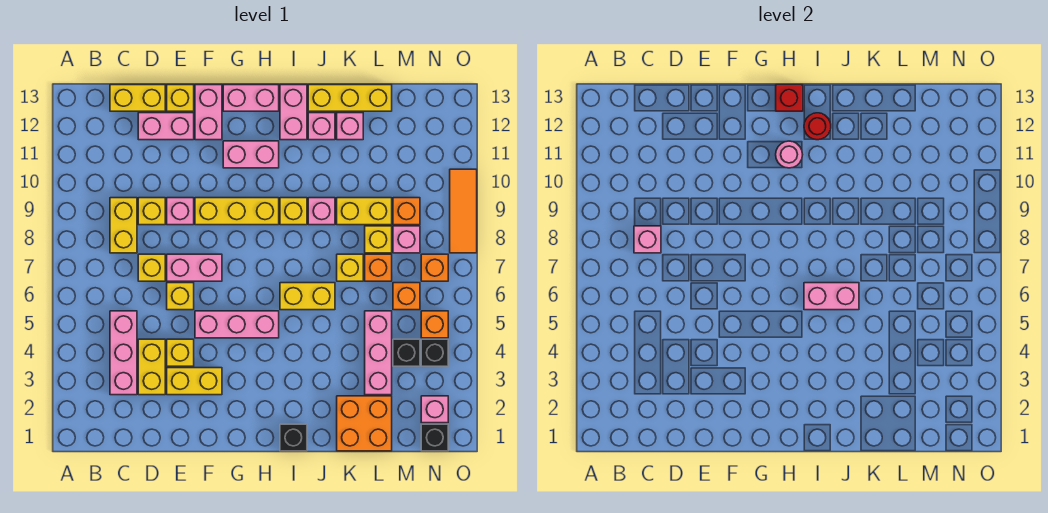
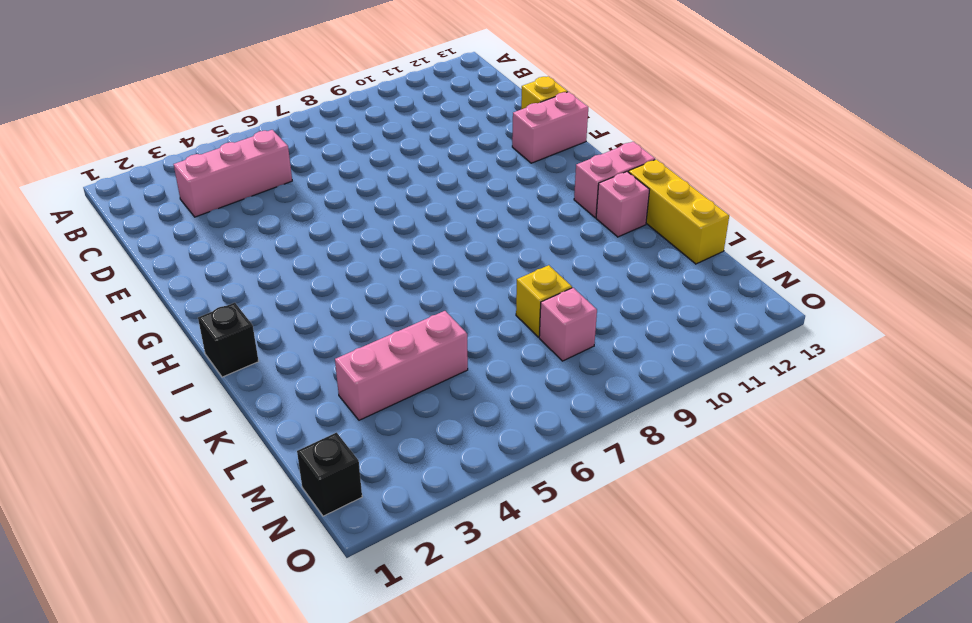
none -> yellow brick C8:C9 level 1
none -> yellow brick C13:D13 level 1
none -> yellow brick D3:D4 level 1
none -> yellow brick D7 level 1

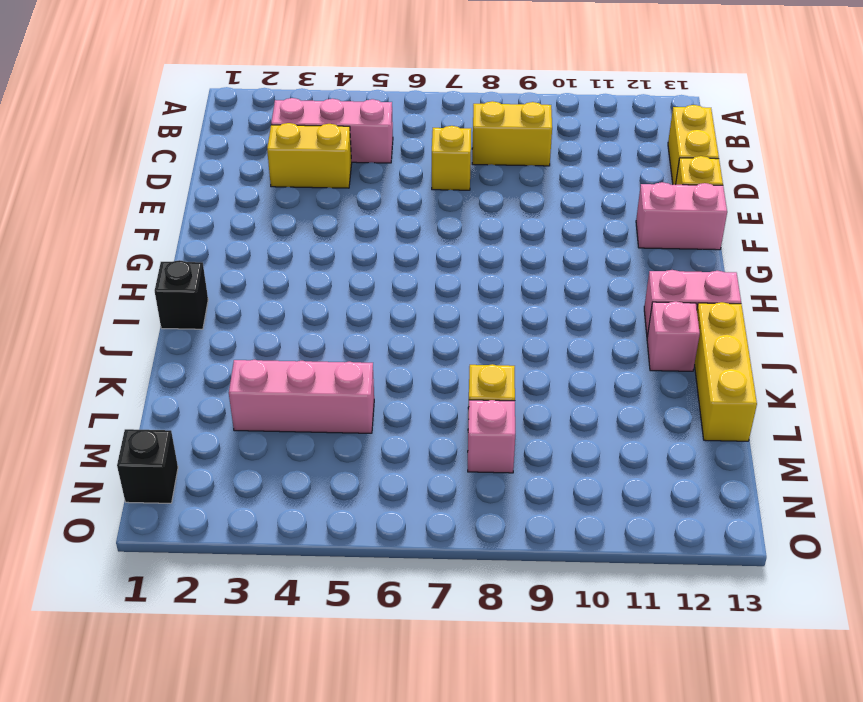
none -> yellow brick D9 level 1
none -> pink brick D12:E12 level 1
none -> yellow brick E3:F3 level 1
none -> yellow brick E4 level 1

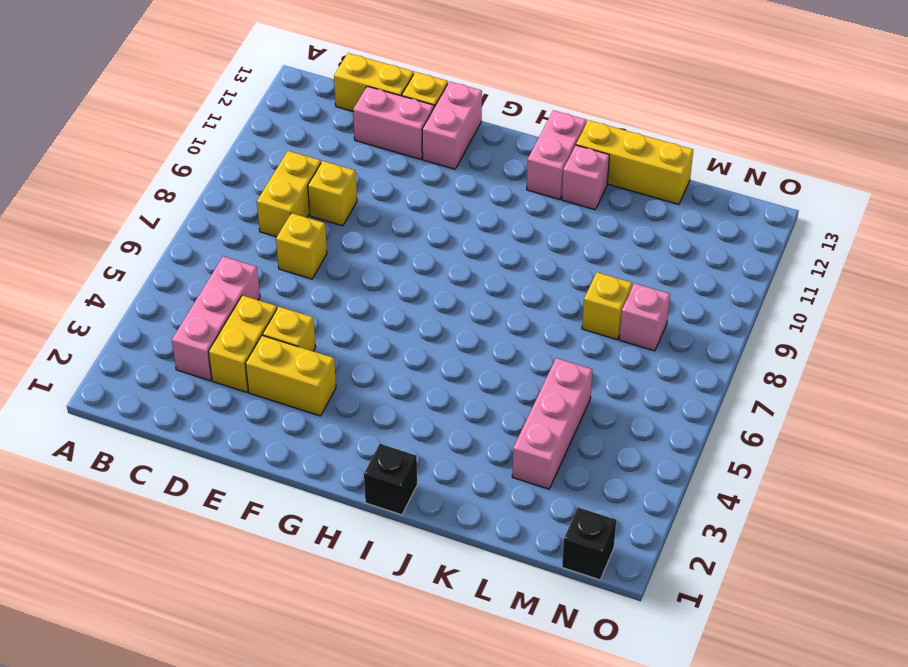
none -> yellow brick E6 level 1
none -> pink brick E7:F7 level 1
none -> pink brick E9 level 1
none -> pink brick F5:H5 level 1

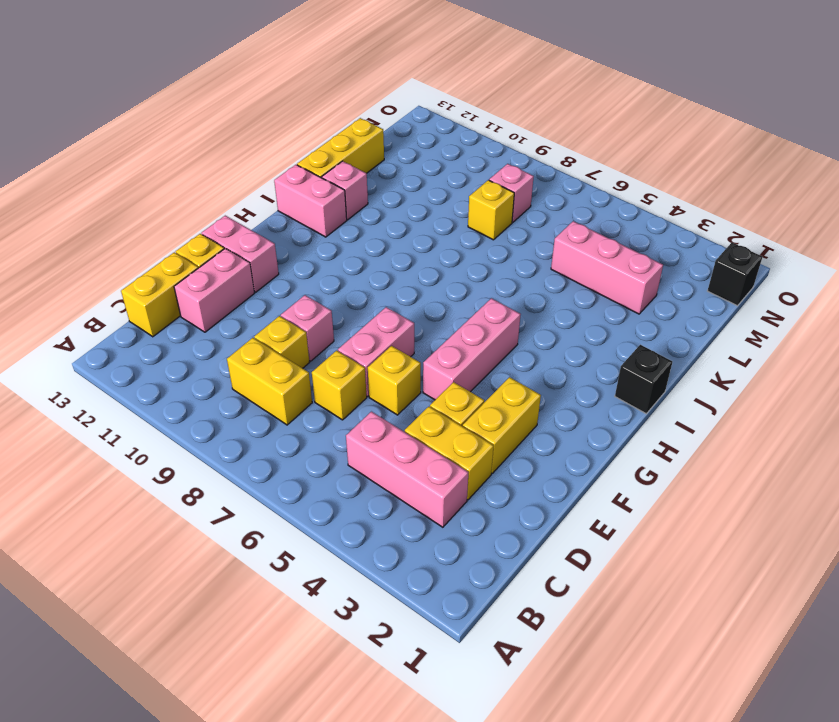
none -> yellow brick F9:H9 level 1
none -> pink brick G11:H11 level 1
none -> pink brick G13:H13 level 1
none -> yellow brick I6:J6 level 1

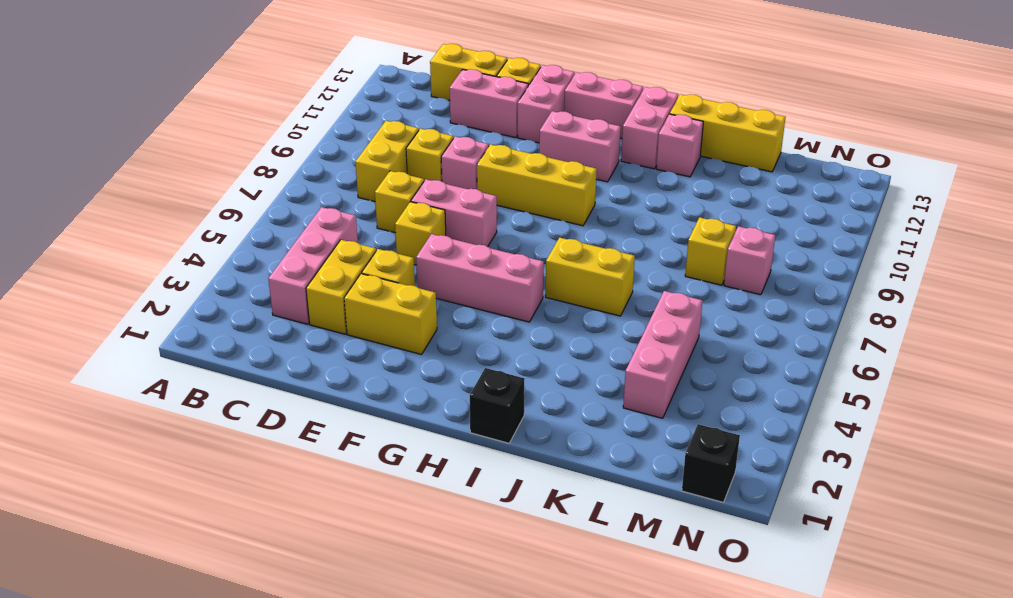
none -> yellow brick I9 level 1
none -> pink brick J9 level 1
none -> orange brick K1:L2 level 1
none -> yellow brick K7 level 1

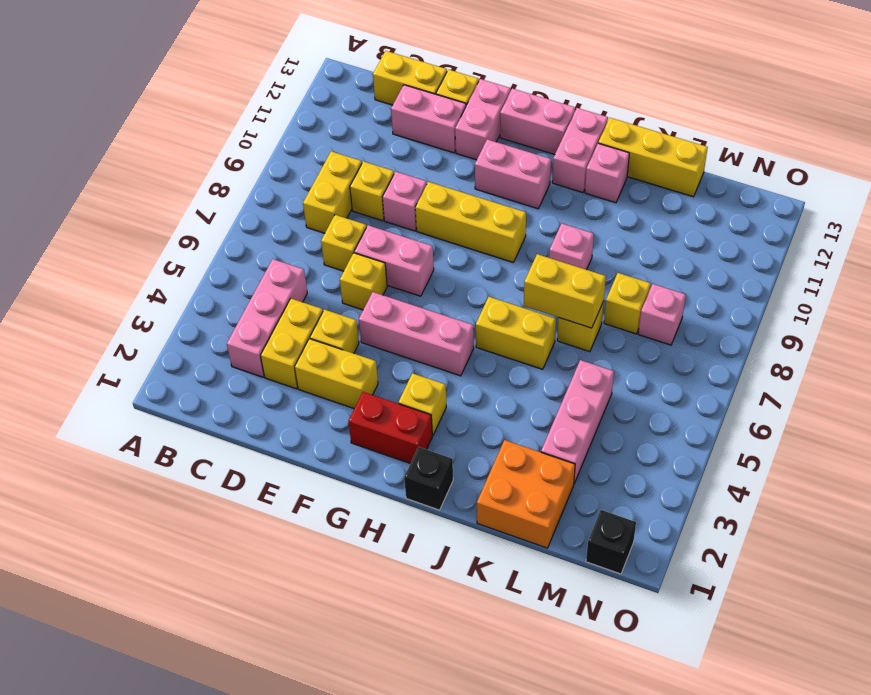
red brick G2:H2 level 1 -> none
yellow brick H3 level 1 -> yellow brick I9 level 1
yellow brick J7:K7 level 2 -> yellow brick K9:L9 level 1
none -> pink brick K12 level 1
none -> orange brick L7 level 1
none -> black brick M4 level 1
none -> orange brick M6 level 1

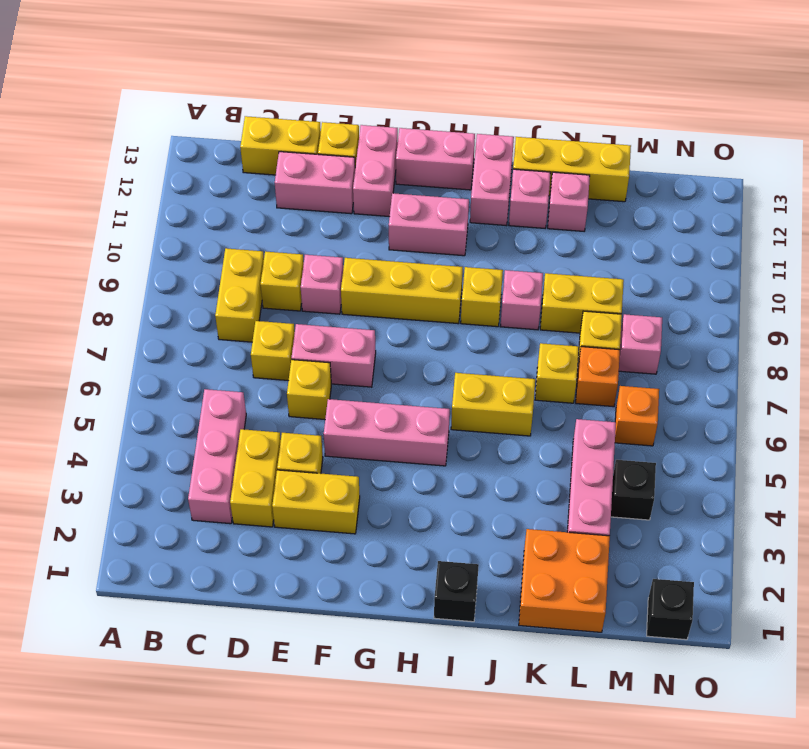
none -> orange brick M9 level 1
none -> pink brick N2 level 1
none -> black brick N4 level 1
none -> orange brick N5 level 1

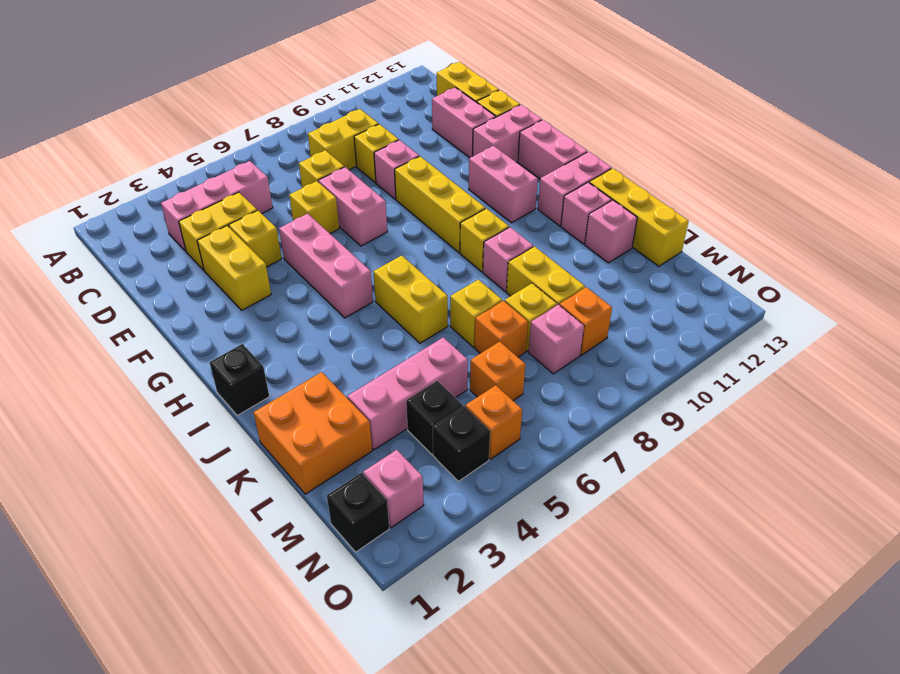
none -> orange brick N7 level 1
none -> orange tile O8:O10 level 1
none -> pink brick C8 level 2
none -> pink round brick H11 level 2

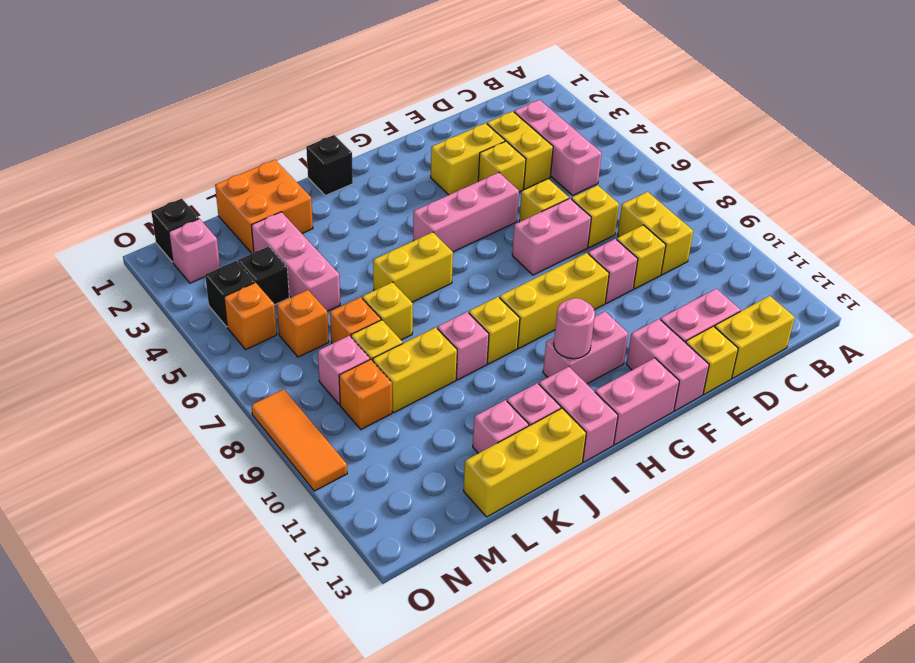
none -> orange brick N7 level 1
none -> pink brick C8 level 2
none -> red brick H13 level 2
none -> pink brick I6:J6 level 2

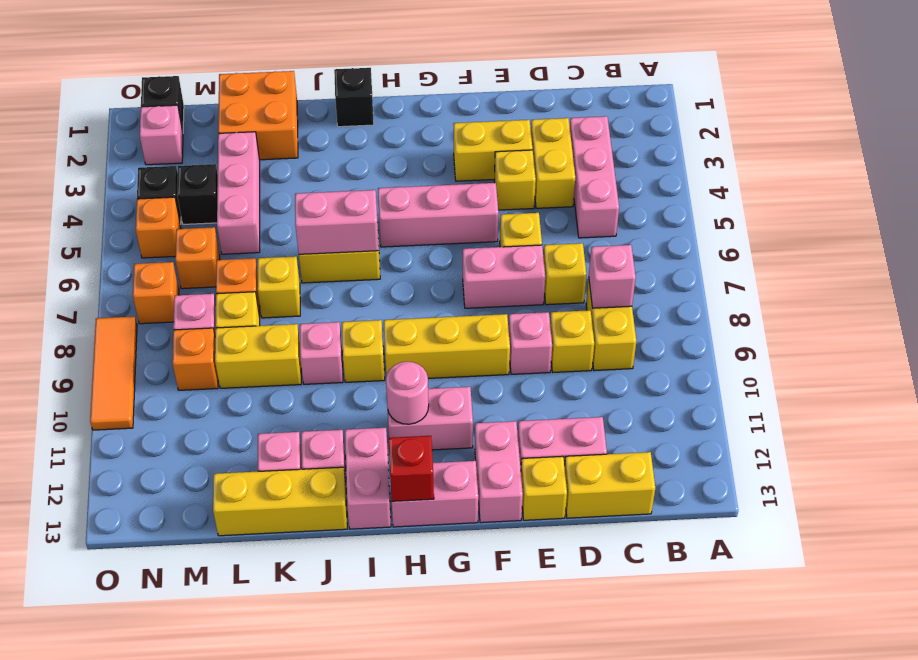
none -> red round brick I12 level 2

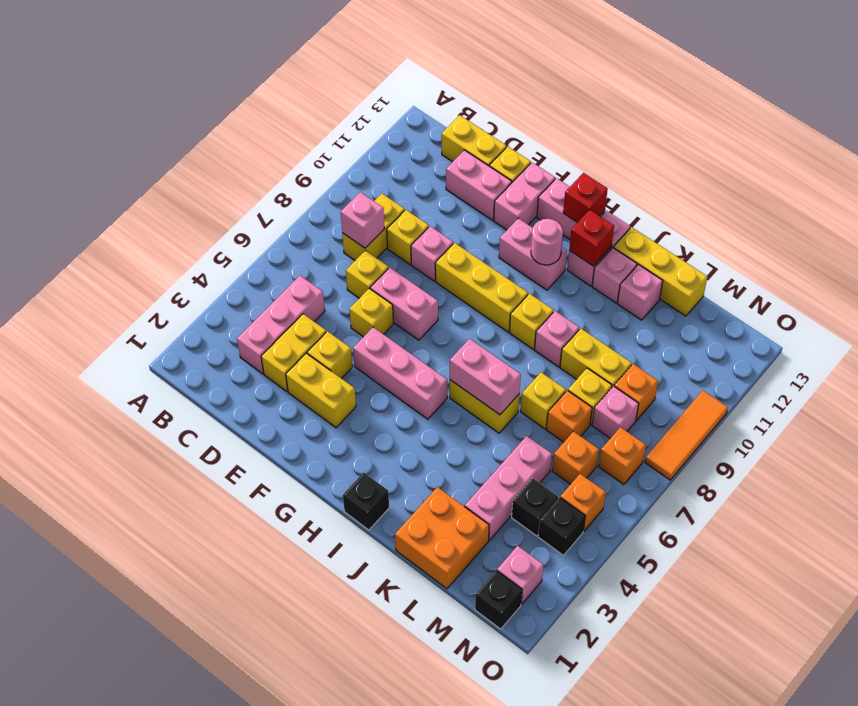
red brick I12 level 2 -> red round brick I12 level 2

